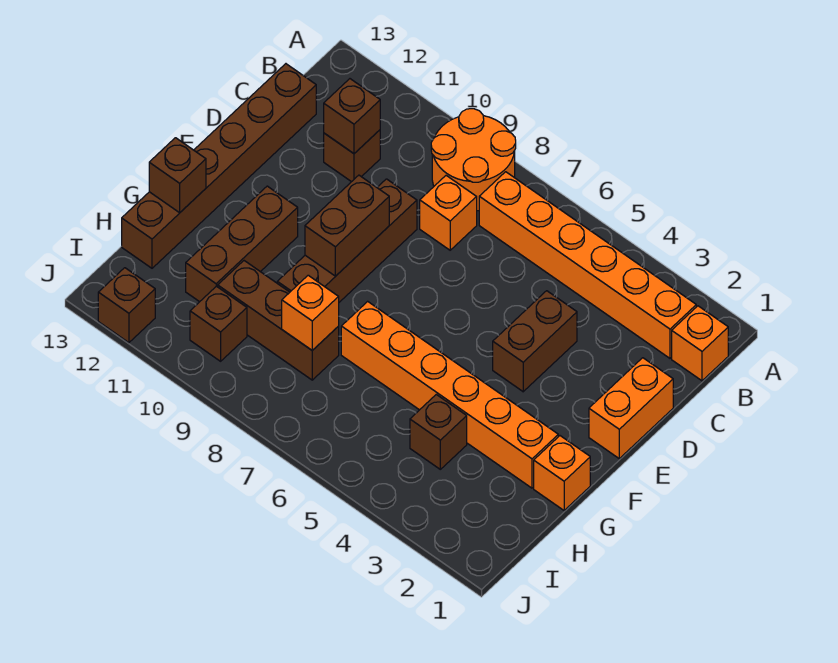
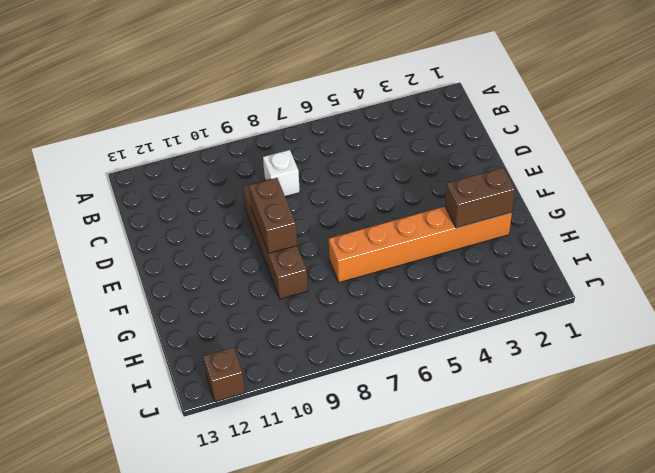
white brick C8 level 1 -> orange brick C8 level 1
brown brick G2:G3 level 2 -> brown brick D4:E4 level 1
none -> orange round brick A8:B9 level 1
none -> orange brick B1 level 1
none -> orange brick B2:B7 level 1

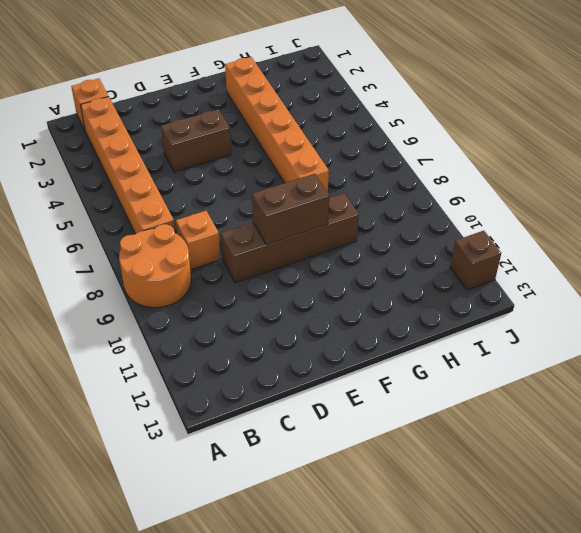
none -> brown brick C11 level 1
none -> brown brick C13:H13 level 1
none -> orange brick D1:E1 level 1

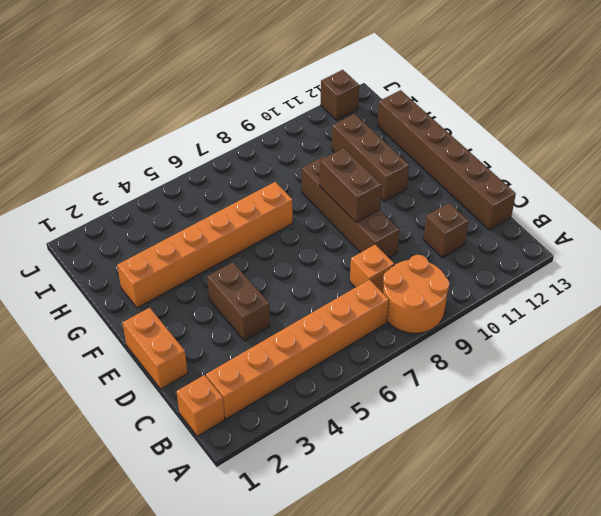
none -> orange brick G1 level 1
none -> brown brick H4 level 1
none -> brown brick H8:H10 level 1

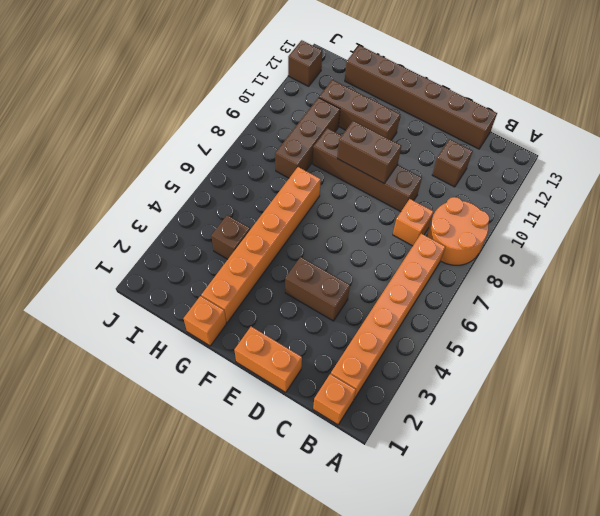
none -> brown brick I10 level 1
none -> brown brick C11 level 2
none -> brown brick G13 level 2

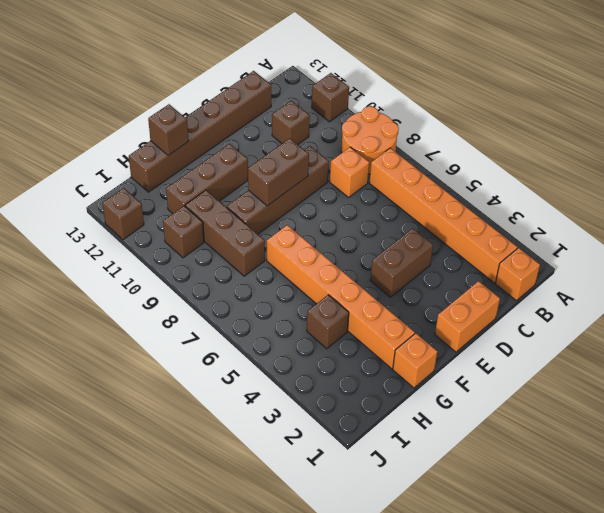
brown brick A11 level 1 -> brown brick C11 level 2
none -> orange brick H8 level 2

